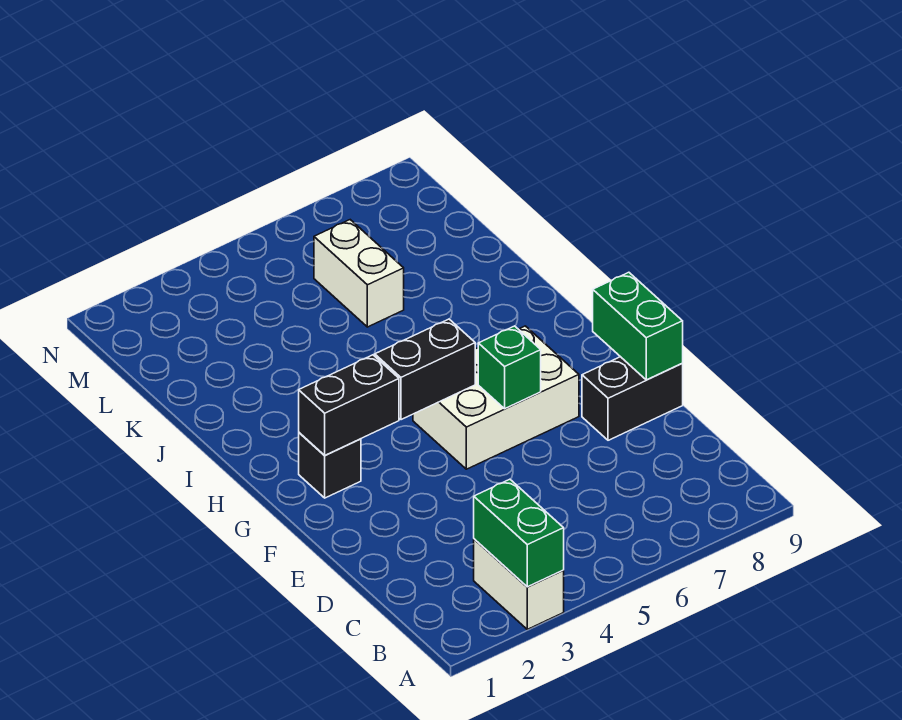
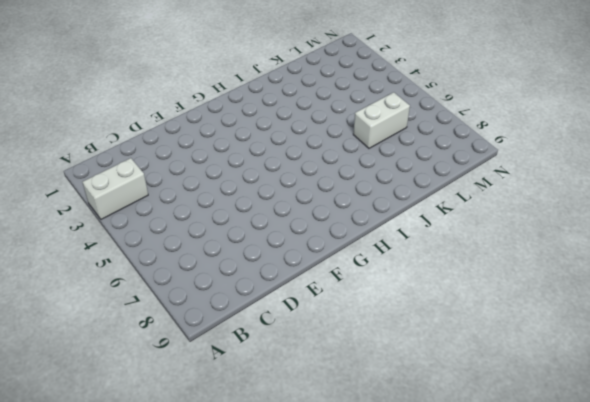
none -> black brick E8:E9 level 1
none -> white brick F5:G7 level 1

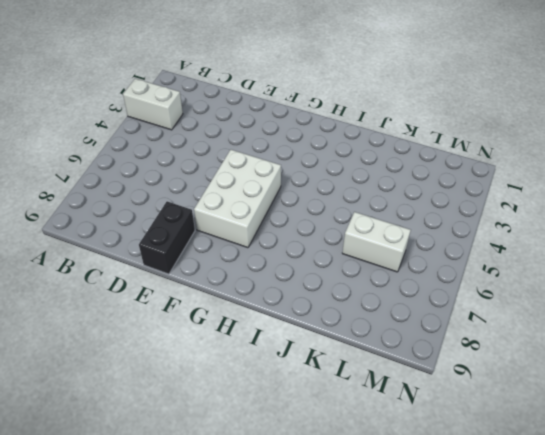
none -> black brick G2 level 1
none -> green brick A3:B3 level 2

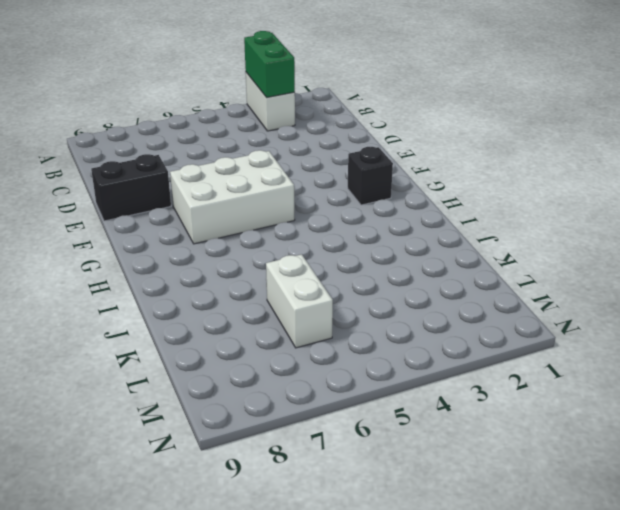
none -> green brick E9:F9 level 2
none -> green brick F6 level 2

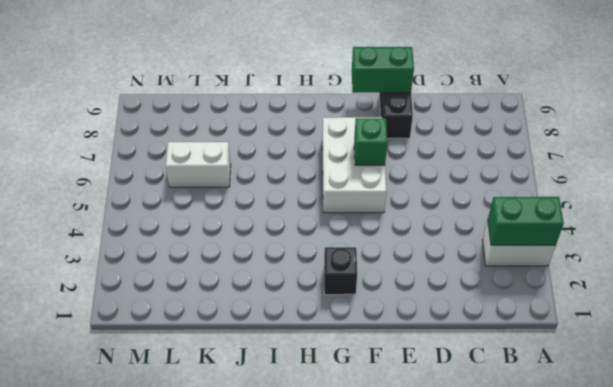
none -> black brick G2:G3 level 2
none -> black brick G4:G5 level 2

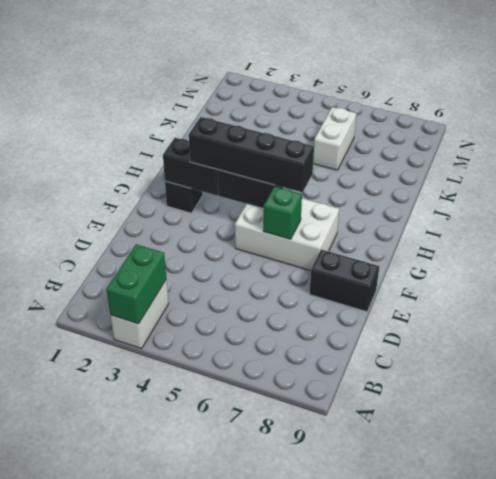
black brick G3:G6 level 3 -> none
none -> green brick E9:F9 level 2

